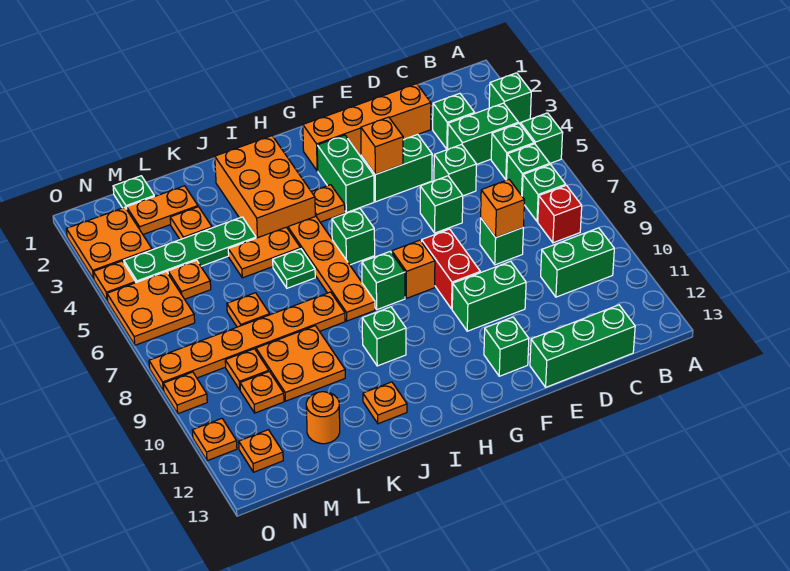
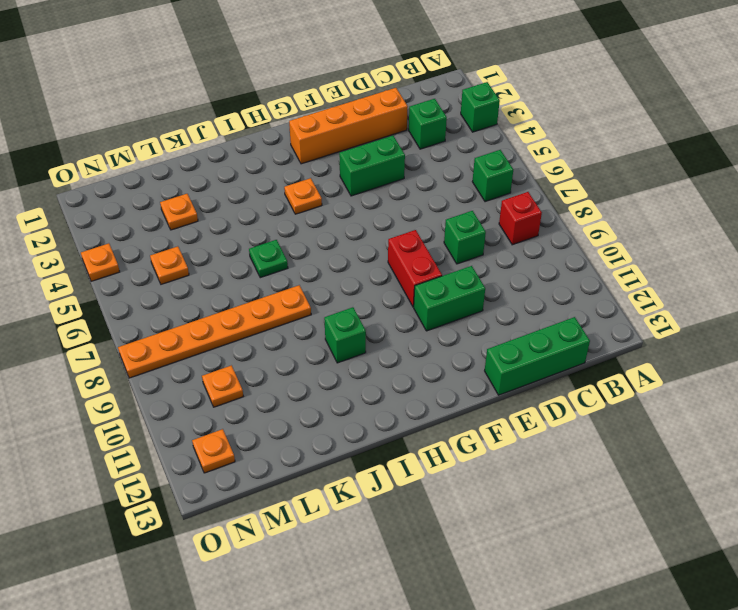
none -> green brick A5 level 1
none -> green brick B4:C4 level 1
none -> green brick B5 level 1
none -> green brick B7 level 1

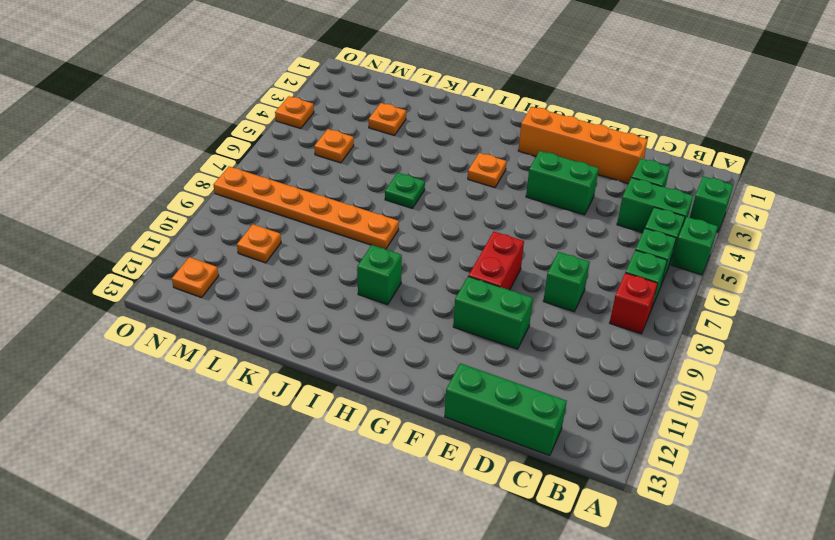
none -> green brick B10:C10 level 1
none -> green brick D5 level 1
none -> green brick E6 level 1
none -> green brick F12 level 1

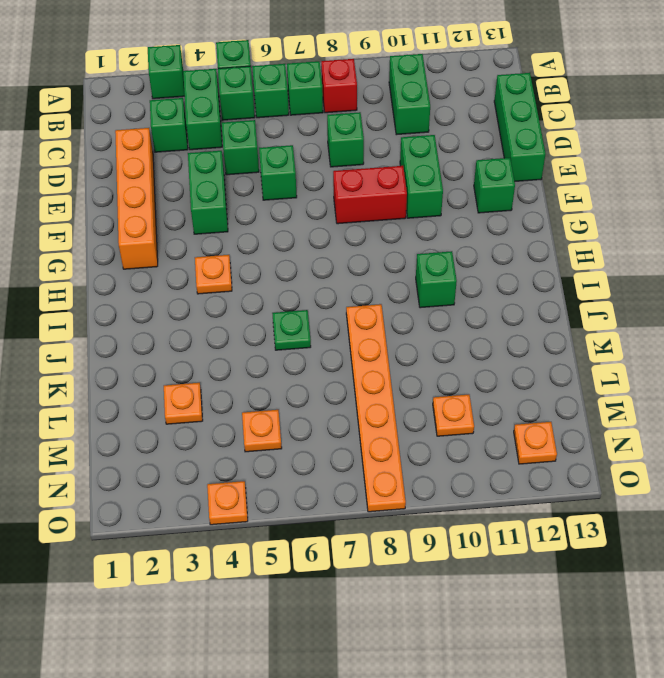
none -> green brick G3:G4 level 1
none -> orange brick G8 level 1
none -> green brick H6 level 1
none -> green brick H8 level 1

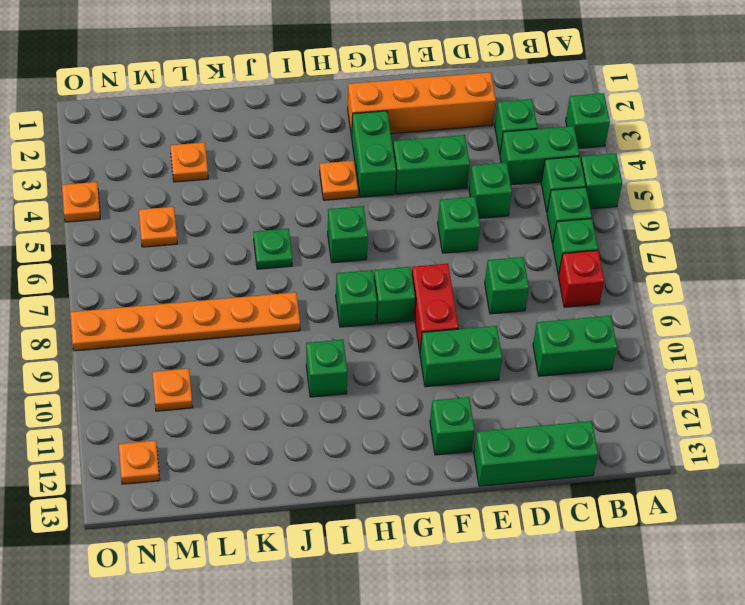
green brick G8 level 1 -> orange brick G8 level 1
none -> orange brick I2:J4 level 1
none -> orange plate I5:I8 level 1
none -> orange plate J5:K5 level 1
none -> orange plate J12 level 1

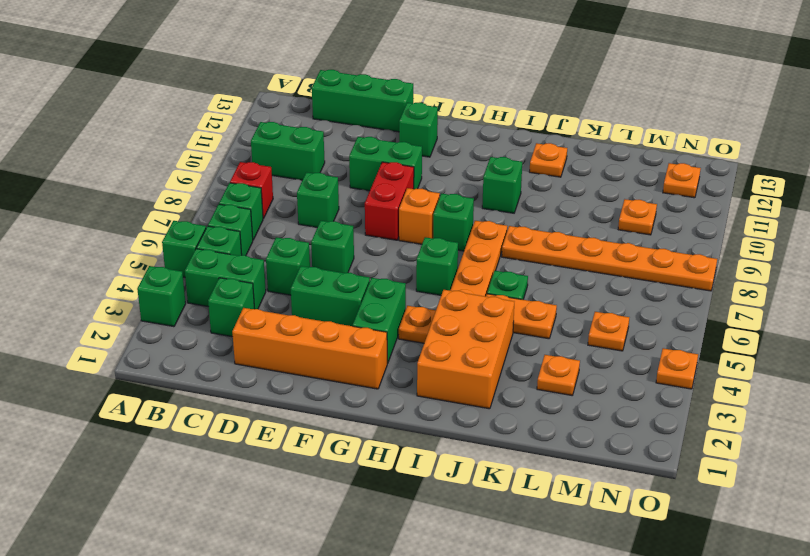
none -> green plate K4:N4 level 1
none -> orange plate K9:L10 level 1
none -> orange plate L2:M2 level 1
none -> orange plate L7 level 1

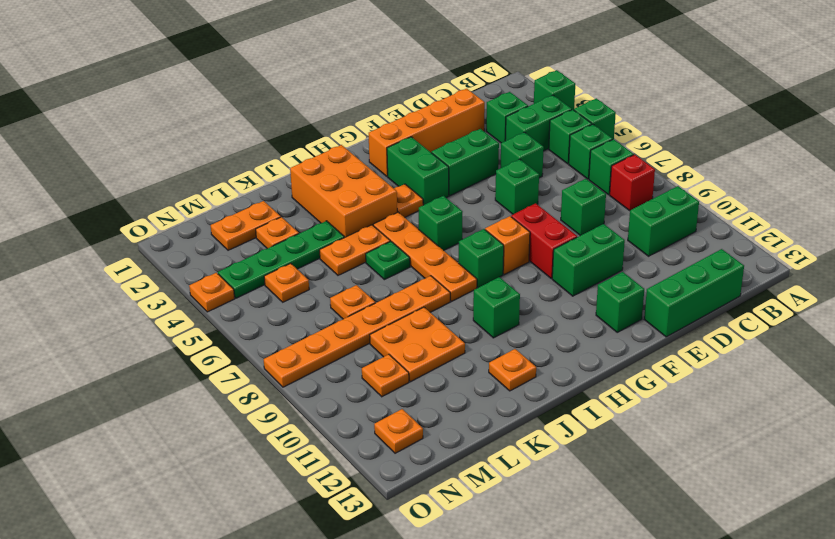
none -> orange round brick L12 level 1
none -> green plate M1 level 1
none -> orange plate M9 level 1
none -> orange plate N2:O3 level 1

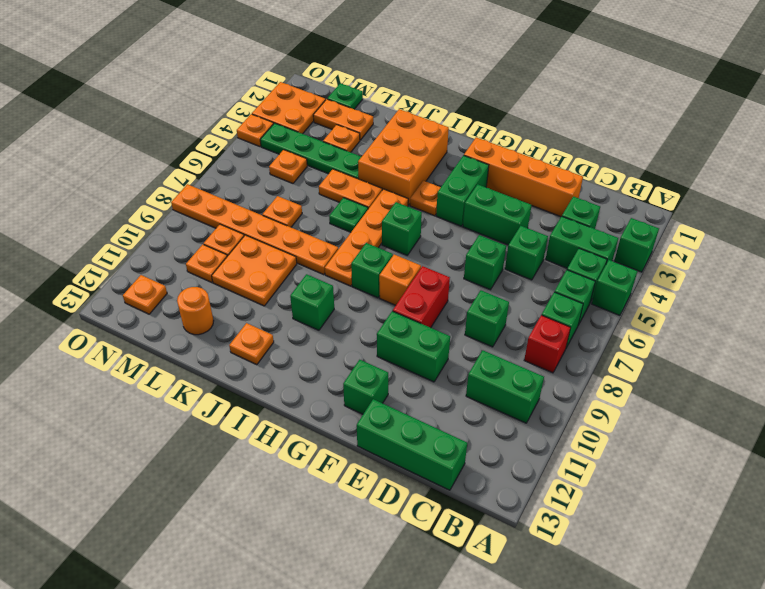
none -> orange plate N5:O6 level 1
none -> orange plate O9 level 1
none -> orange plate O11 level 1
none -> orange brick D8 level 2

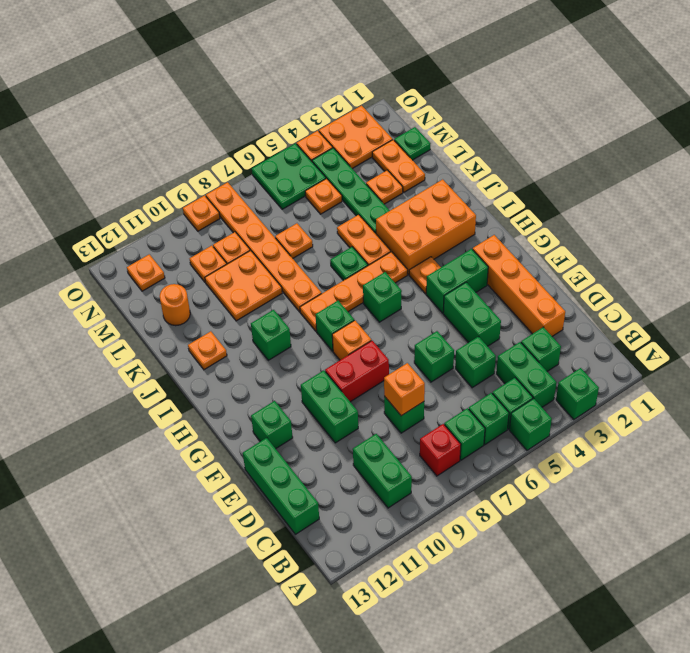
green plate N5:O6 level 1 -> orange plate N5:O6 level 1
none -> orange plate O11 level 1
none -> orange brick F4 level 2

